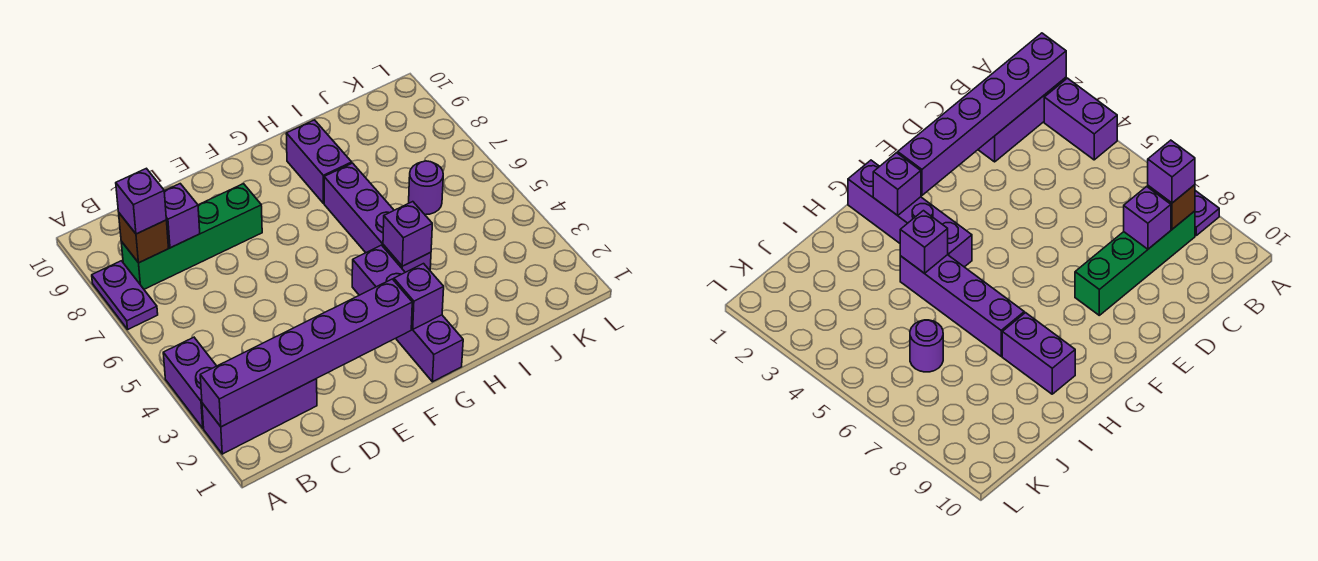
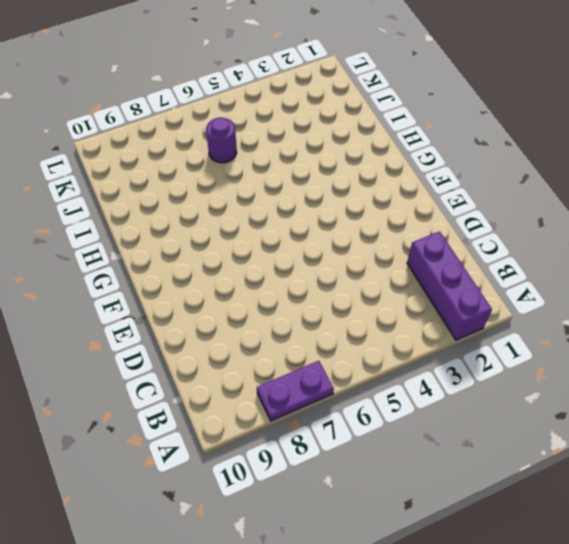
none -> purple brick A3:A4 level 1
none -> green brick B8:E8 level 1
none -> purple brick G1:G4 level 1

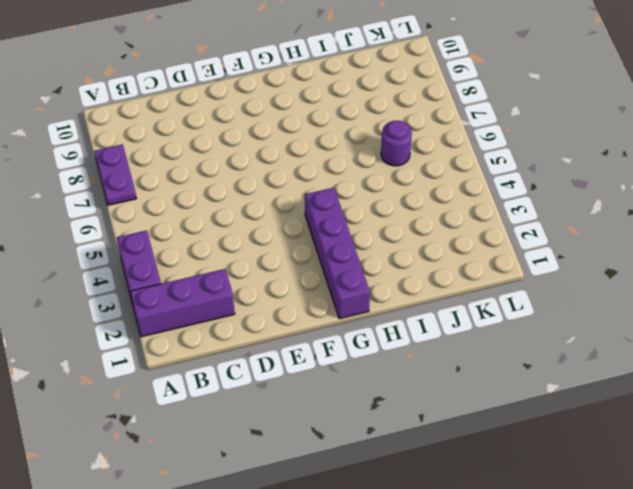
none -> green brick B8:E8 level 1
none -> purple brick H4:H7 level 1
none -> purple brick H8:H9 level 1

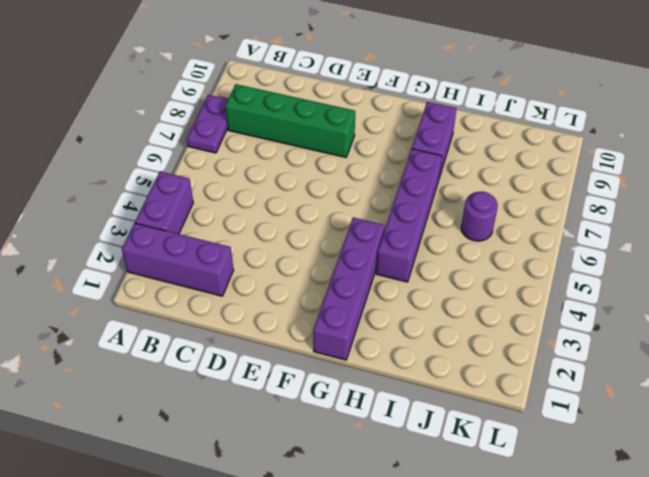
none -> purple brick A2:F2 level 2
none -> brown brick B8 level 2
none -> purple brick C8 level 2

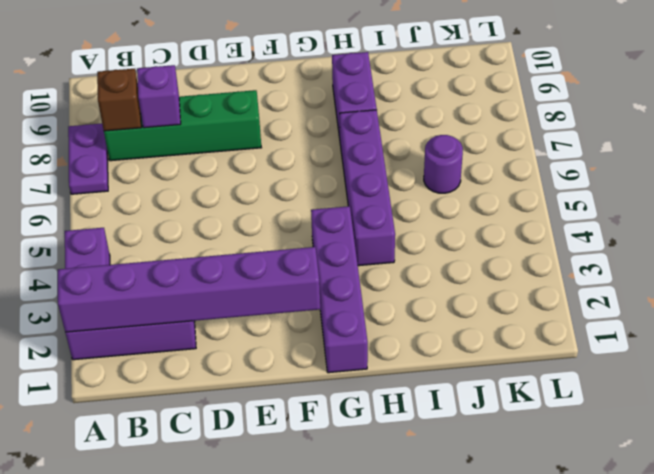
none -> purple brick G2 level 2
none -> purple brick H4 level 2
none -> purple brick B8 level 3

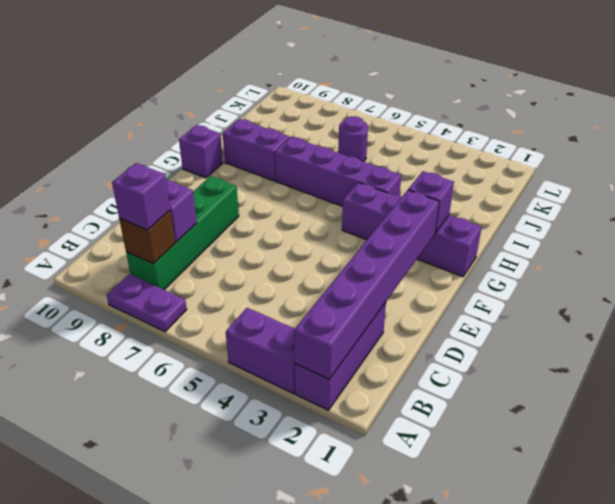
purple brick G10 level 1 -> purple brick H4 level 2

